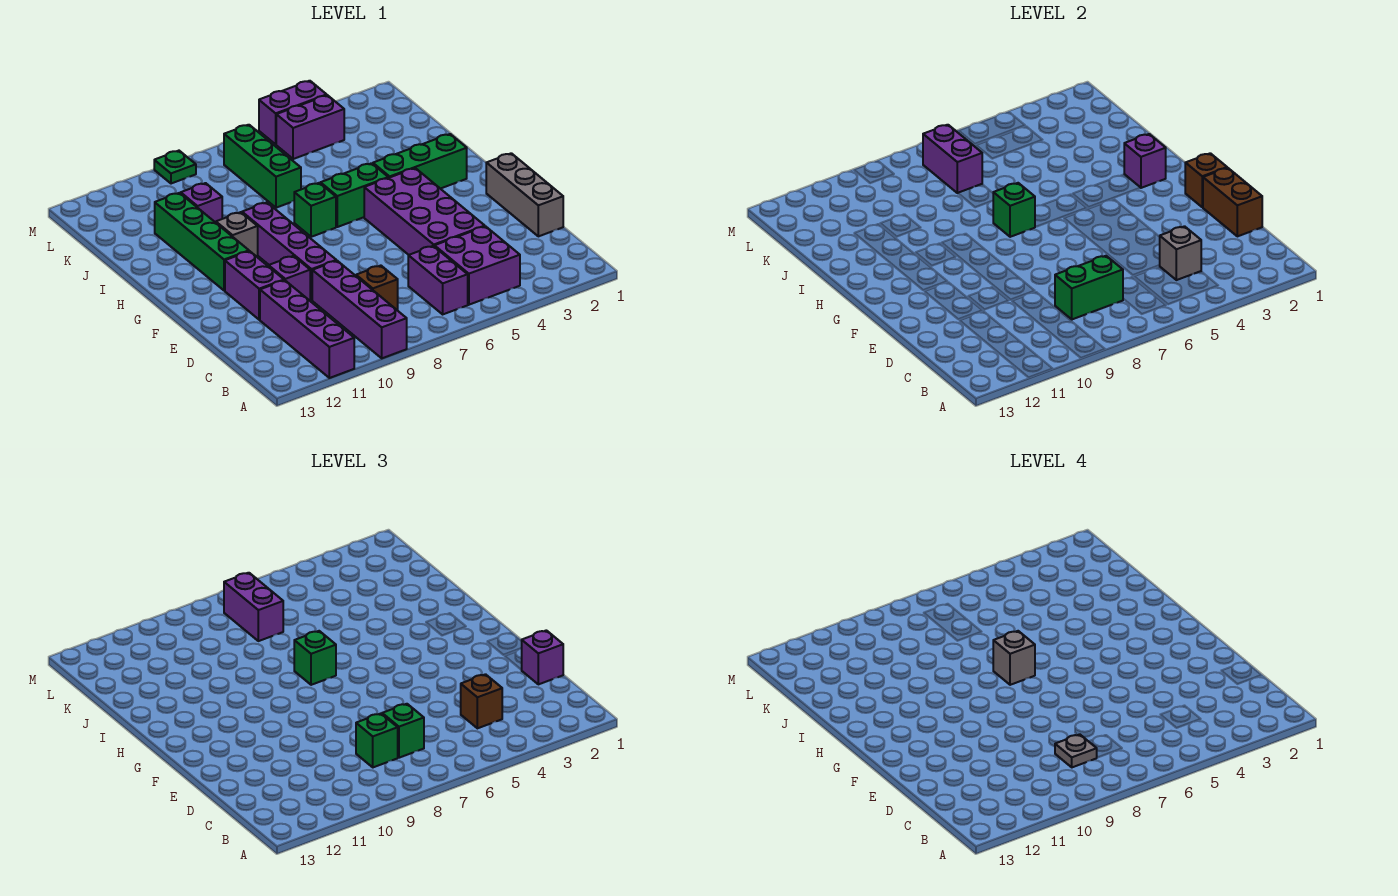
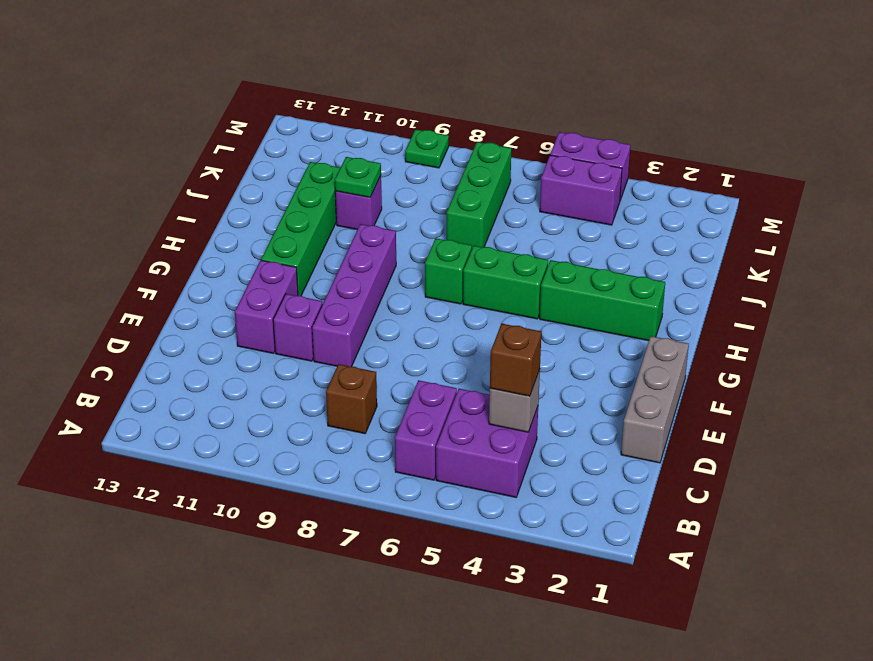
green plate J10 level 2 -> none
none -> purple brick A9:D9 level 1
none -> purple brick A11:D11 level 1
none -> purple brick D4:G5 level 1
none -> grey brick H10 level 1

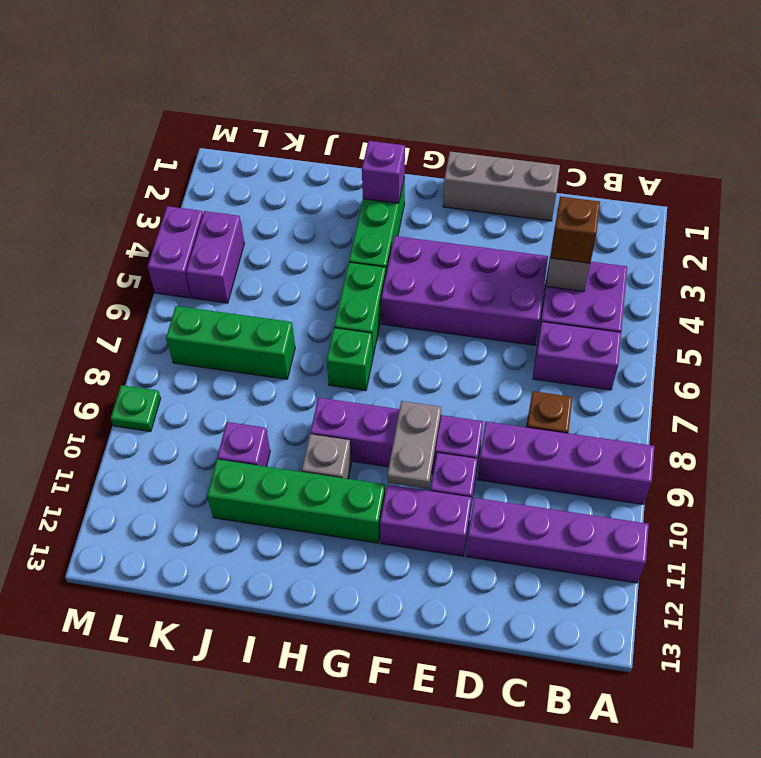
grey plate F9:F10 level 2 -> none
none -> green brick C7:C8 level 2
none -> brown brick D1:E1 level 2
none -> brown brick F1 level 2
none -> green brick H7 level 2

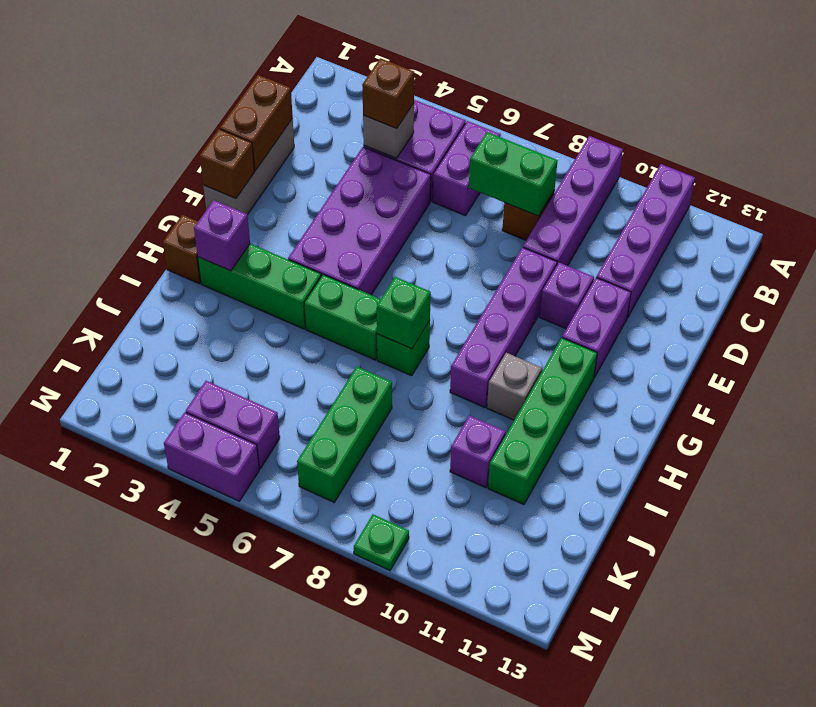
brown brick H1 level 1 -> none
none -> purple brick K7:L7 level 2
none -> green brick C7 level 3
none -> green brick C8 level 3
none -> purple brick D1 level 3

